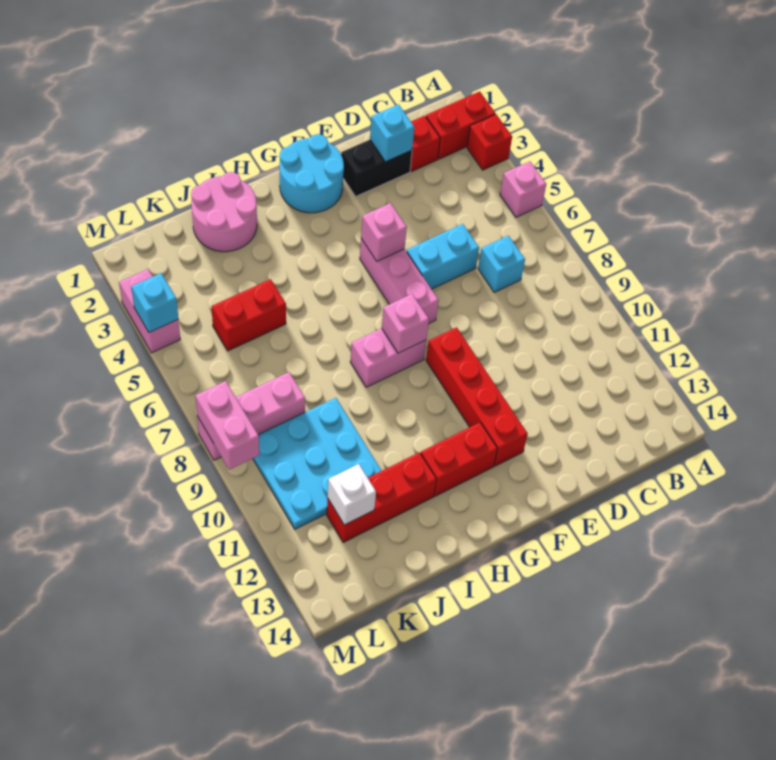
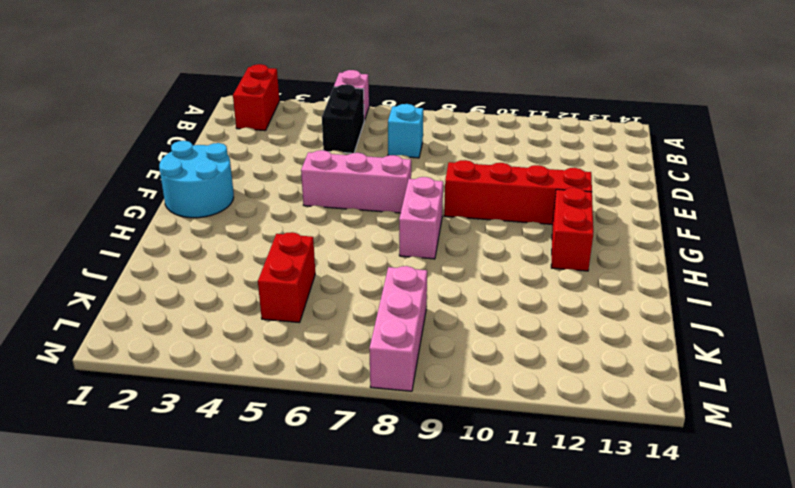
black brick B5:C5 level 1 -> black brick D2:E2 level 1
none -> red brick A3 level 1
none -> red brick C2 level 1
none -> cyan brick D6:E6 level 1

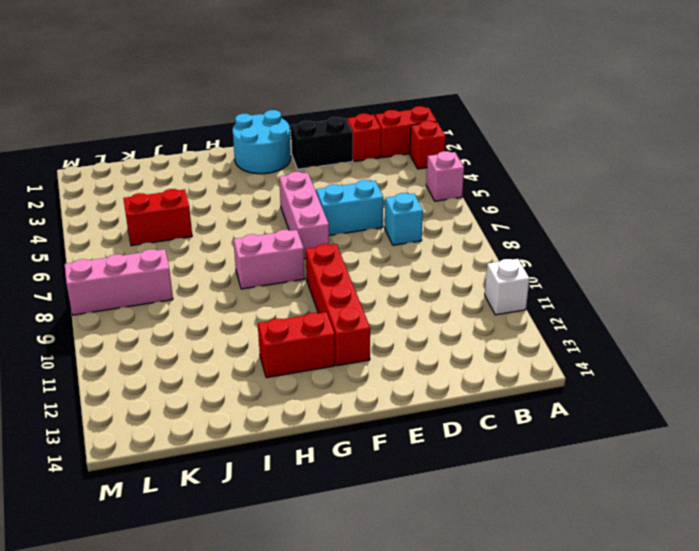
white brick A11 level 1 -> white brick K12 level 2
none -> pink round brick I1:J2 level 1
none -> red brick I12:K12 level 1
none -> cyan plate J9:L11 level 1

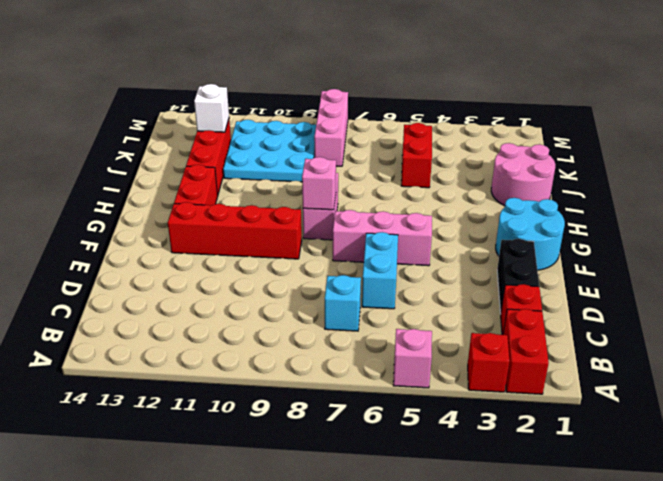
none -> pink brick M3:M4 level 1
none -> cyan brick D2 level 2
none -> pink brick F5 level 2

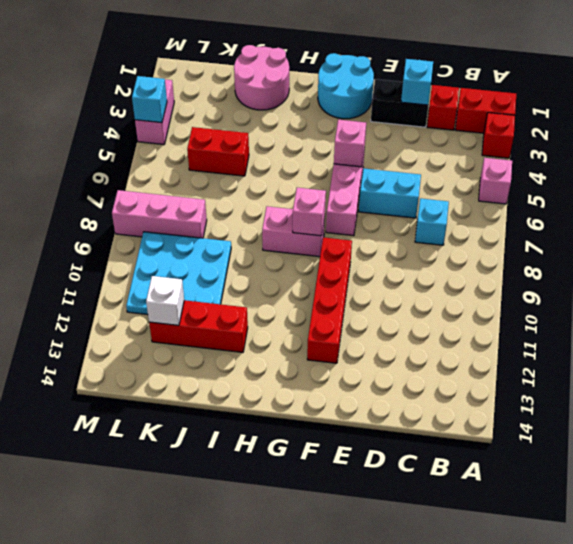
none -> red brick G12:H12 level 1
none -> pink brick M8:M9 level 2

